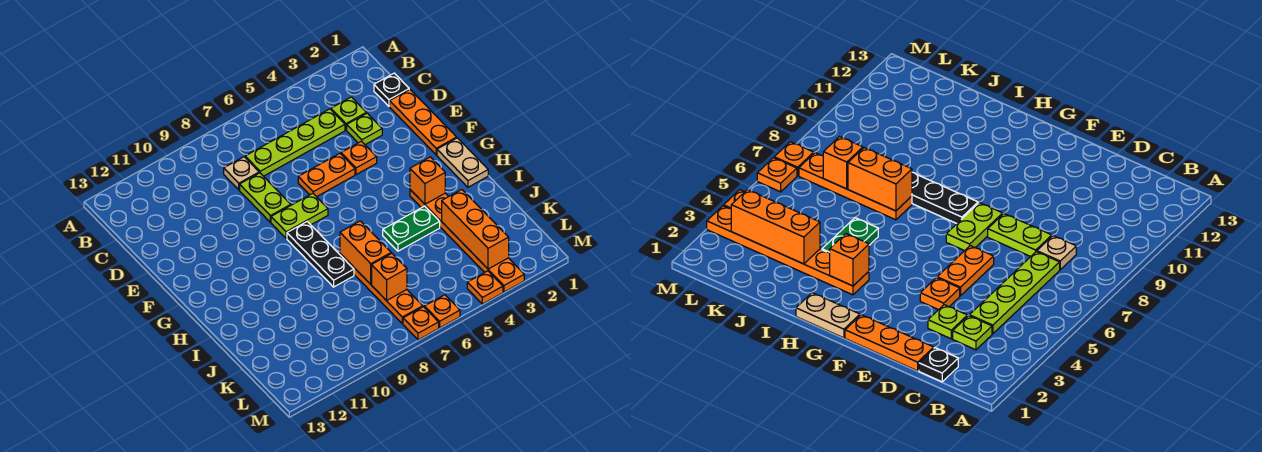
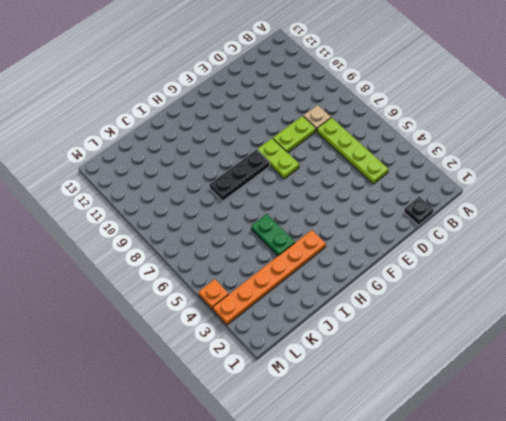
none -> lime plate C3 level 1
none -> orange plate D1:F1 level 1
none -> lime plate D3 level 1

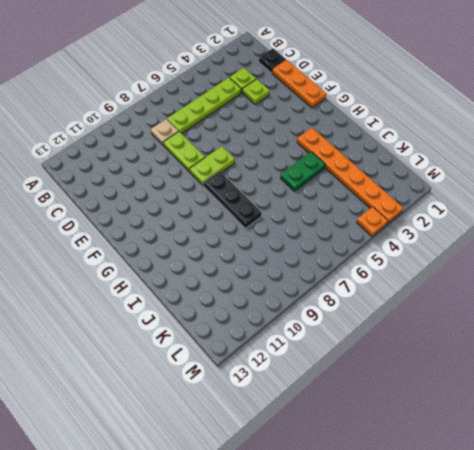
none -> orange plate E4 level 1
none -> orange plate E5:E6 level 1
none -> tan plate G1:H1 level 1

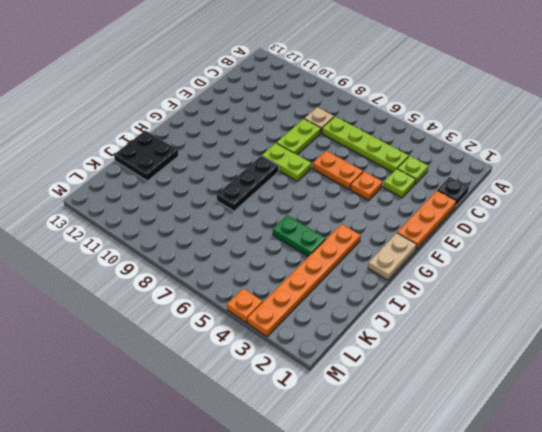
black plate I12:J13 level 1 -> none
none -> orange plate I7:L7 level 1
none -> orange plate M6 level 1
none -> orange plate M7 level 1

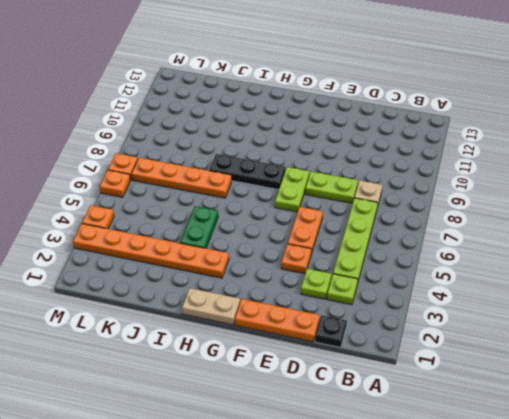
none -> orange brick H3 level 2
none -> orange brick I7:J7 level 2
none -> orange brick J3:L3 level 2

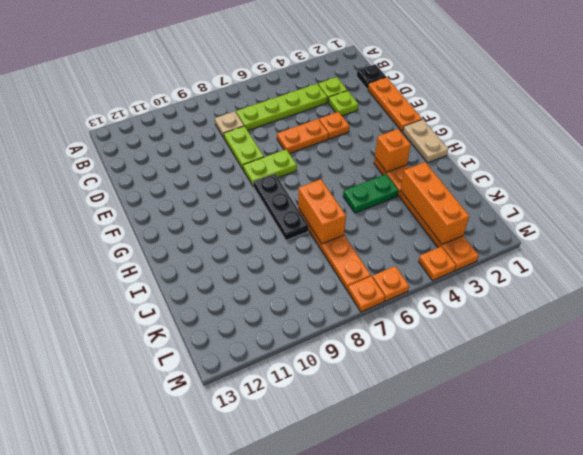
none -> orange brick K7 level 2

